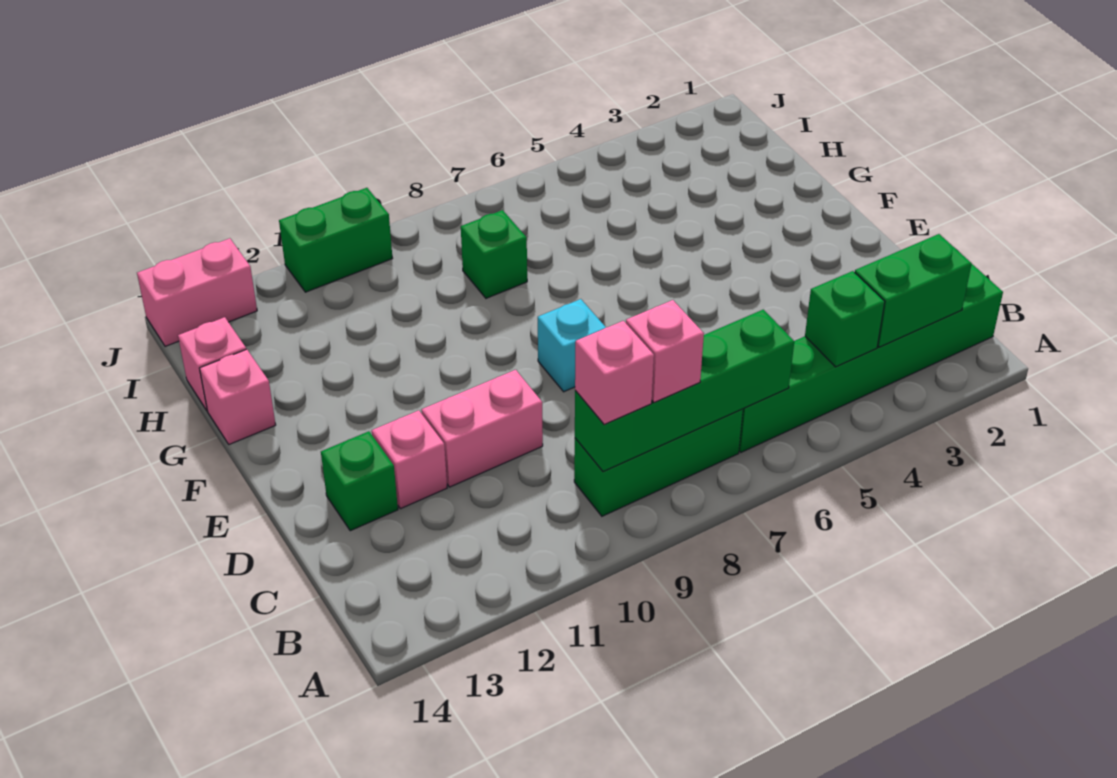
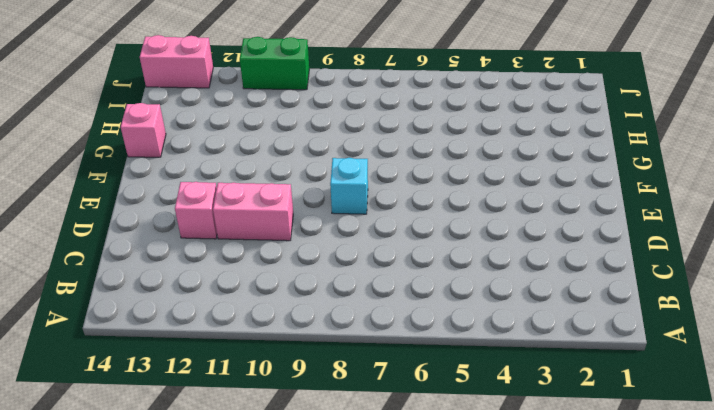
none -> green brick B1:B6 level 1
none -> green brick B7:B9 level 1
none -> green brick D13 level 1

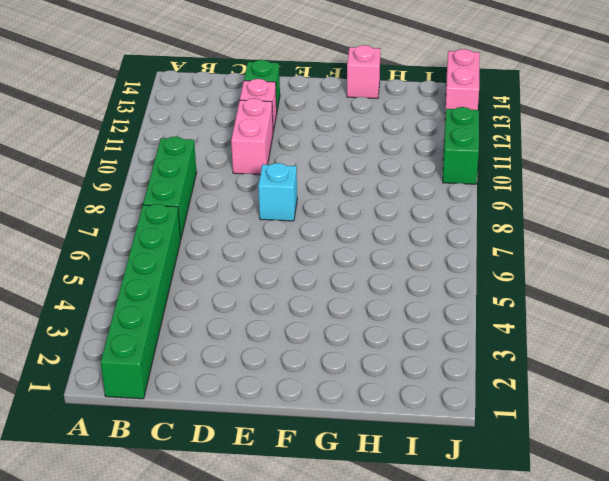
none -> green brick H8 level 1
none -> pink brick H14 level 1
none -> green brick B2:B3 level 2

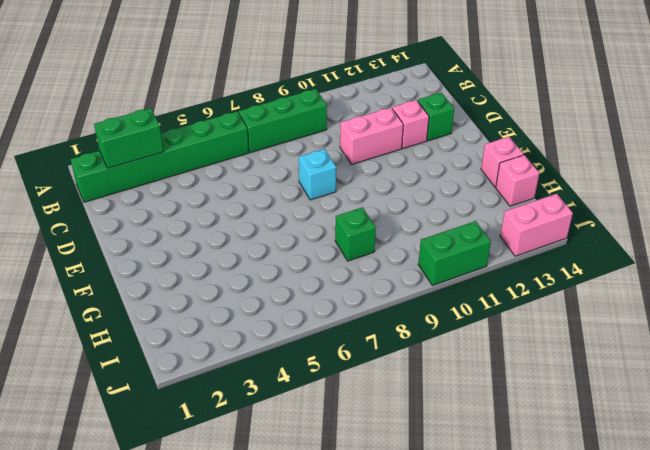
none -> green brick B4 level 2
none -> green brick B6:B9 level 2
none -> pink brick B8 level 3

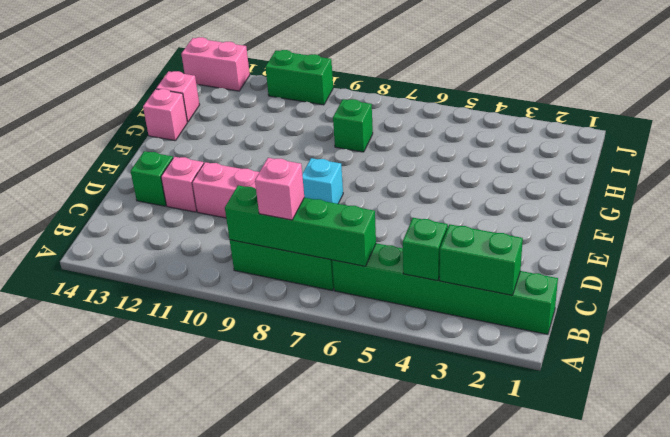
none -> pink brick B9 level 3

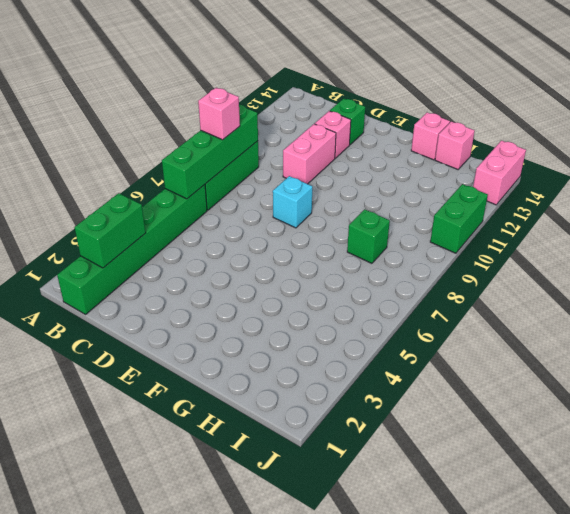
none -> green brick B4 level 2
none -> pink brick B9 level 3

